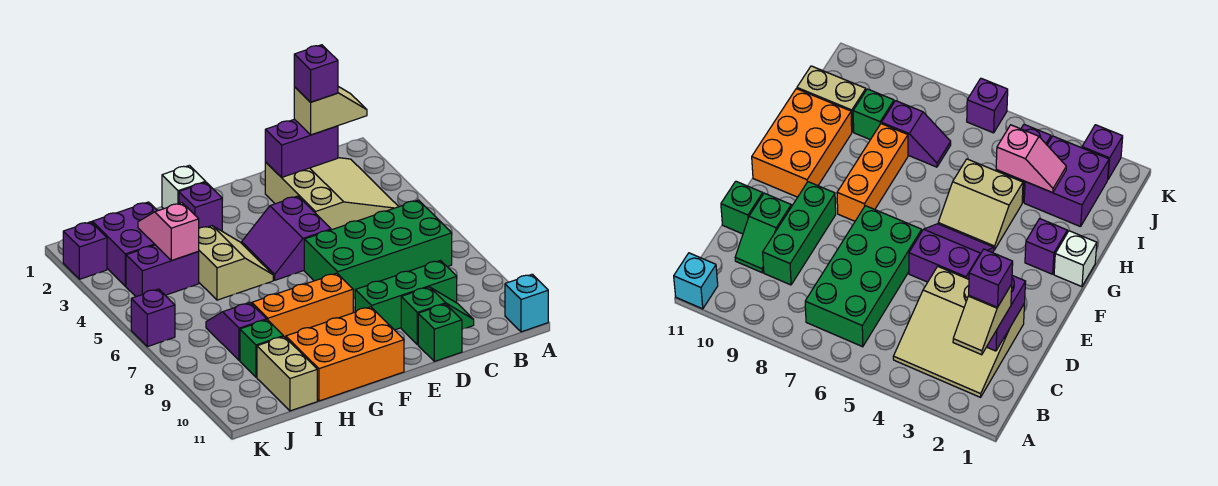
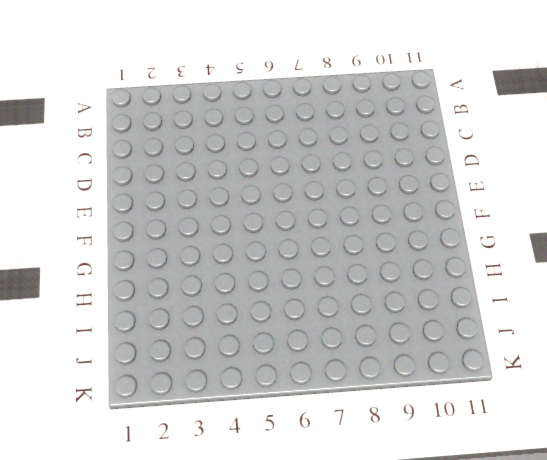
none -> cyan brick A11 level 1
none -> tan slope B2:D4 level 1 top D
none -> green brick B6:E7 level 1

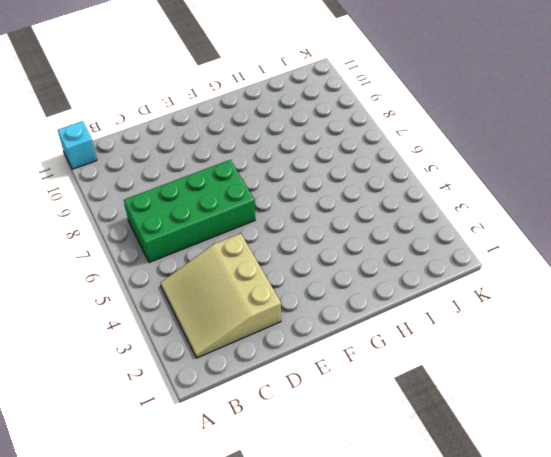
none -> green brick C9:E9 level 1
none -> green slope C10:D10 level 1 top D
none -> green brick D11 level 1

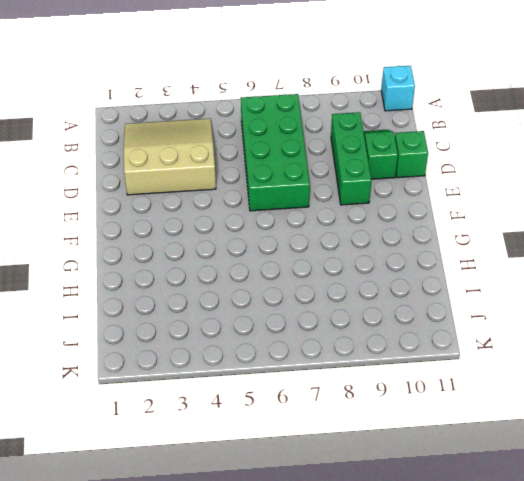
none -> purple slope E4:F5 level 1 top E
none -> orange brick F8:H8 level 1
none -> orange brick F10:H11 level 1

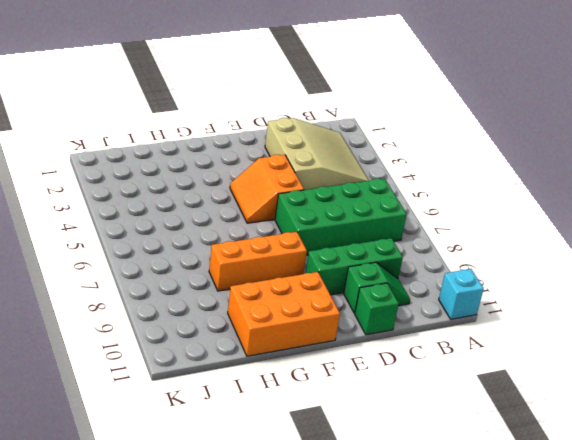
orange slope E4:F5 level 1 top E -> purple slope E4:F5 level 1 top E
none -> white brick G1 level 1
none -> purple brick G2 level 1
none -> tan slope G4:H5 level 1 top H

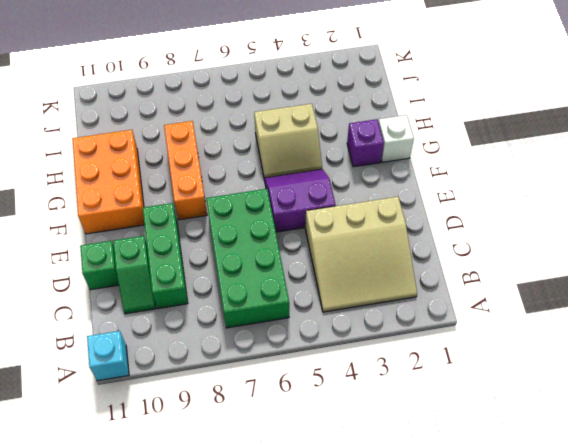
none -> purple brick I2:J3 level 1
none -> purple brick I4:J4 level 1
none -> purple slope I7:I8 level 1 top 8

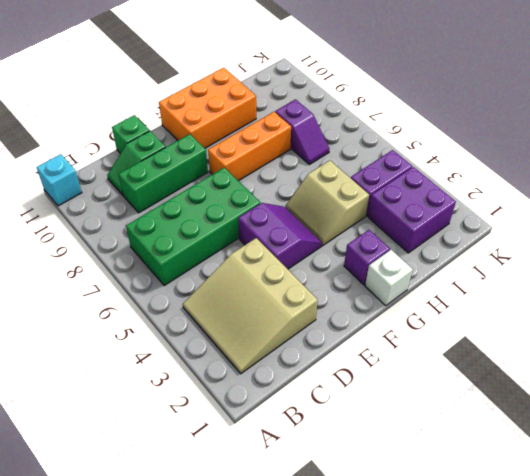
none -> green brick I9 level 1
none -> tan brick I10:I11 level 1
none -> purple brick K2 level 1

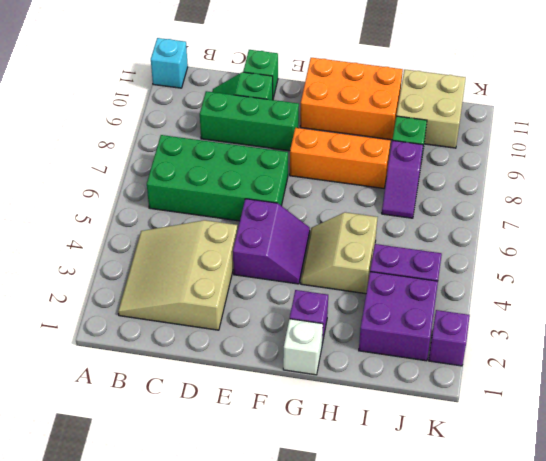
tan brick I10:J11 level 1 -> tan brick I10:I11 level 1
none -> purple brick K6 level 1
none -> purple brick C2:D2 level 2
none -> pink slope I3:I4 level 2 top 4

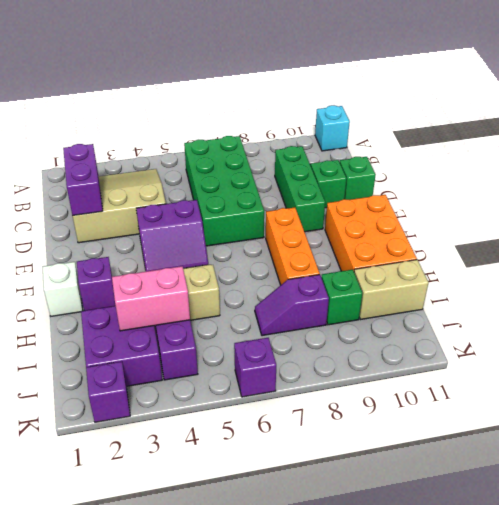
pink brick I3:I4 level 2 -> pink slope I3:I4 level 2 top 4
none -> tan slope B2:C2 level 3 top C
none -> purple brick C2 level 4

